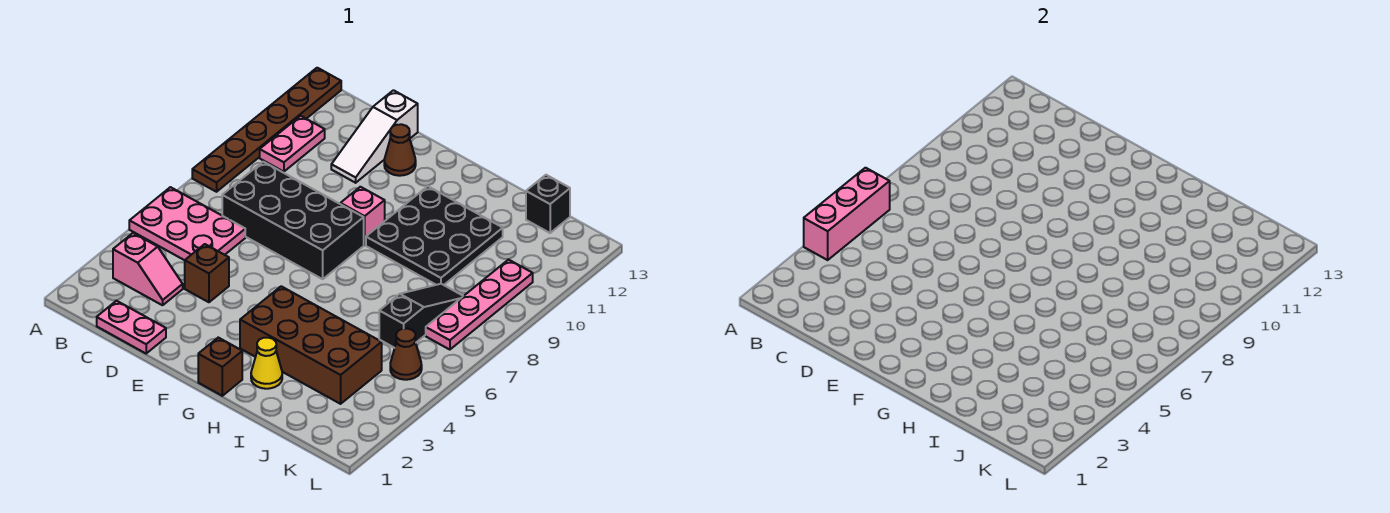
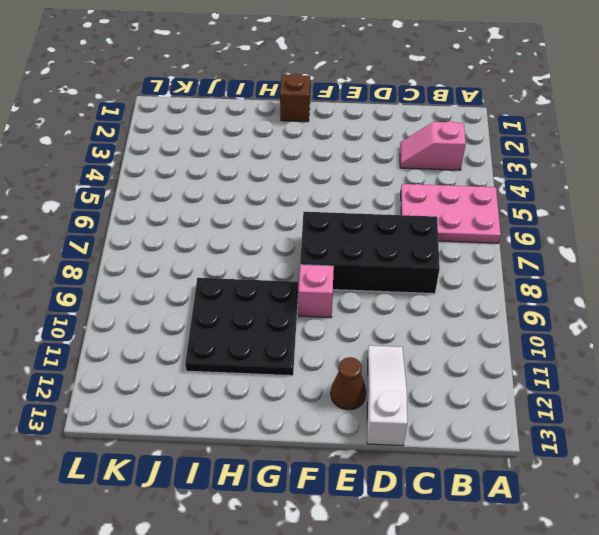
none -> brown plate A8:A13 level 1
none -> pink plate B10:B11 level 1
none -> pink plate C1:D1 level 1

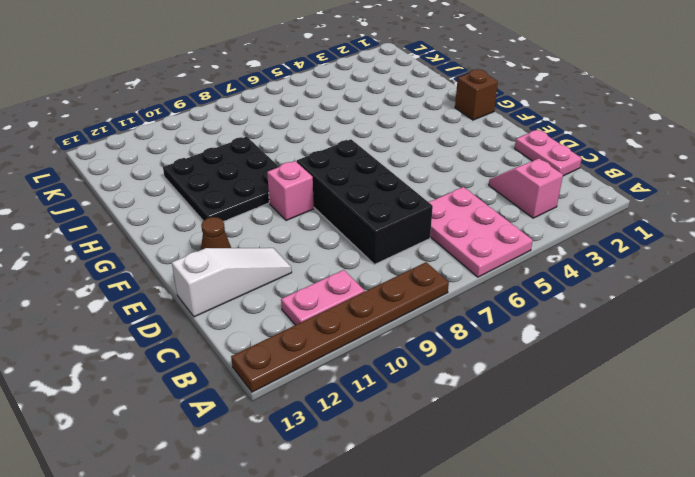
none -> brown brick D4 level 1
none -> brown brick G3:J4 level 1
none -> yellow cone H2 level 1

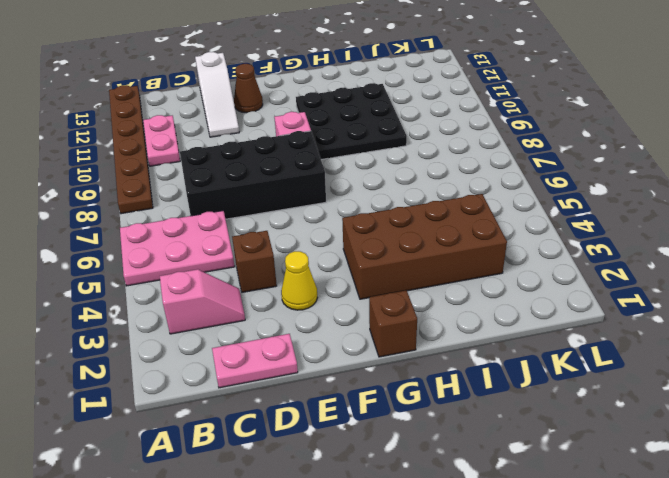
yellow cone E3 level 1 -> yellow cone H2 level 1
none -> black slope J6:J8 level 1 top 6
none -> black brick J13 level 1
none -> brown cone K5 level 1

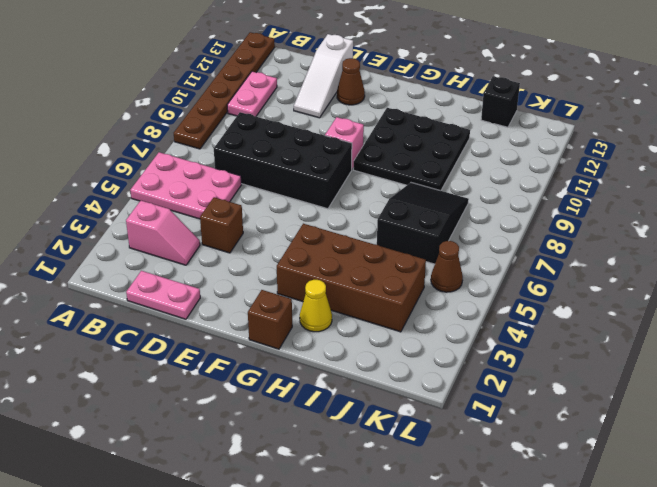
black slope I6:J8 level 1 top 6 -> black slope J6:J8 level 1 top 6
none -> pink plate K7:K10 level 1
none -> pink brick A4:A6 level 2

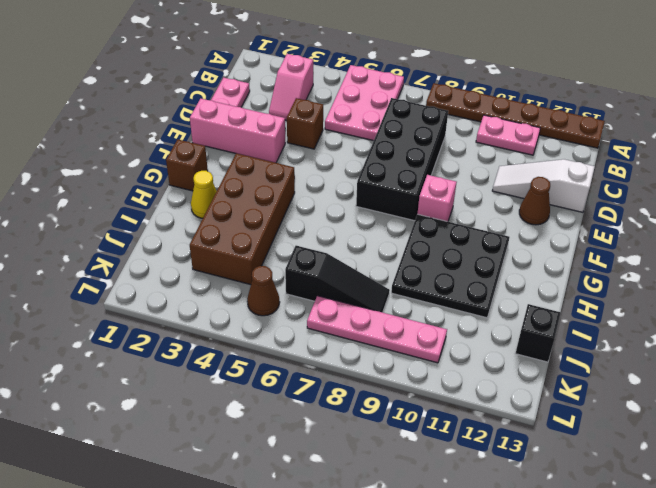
pink brick E1:E3 level 1 -> pink brick A4:A6 level 2

